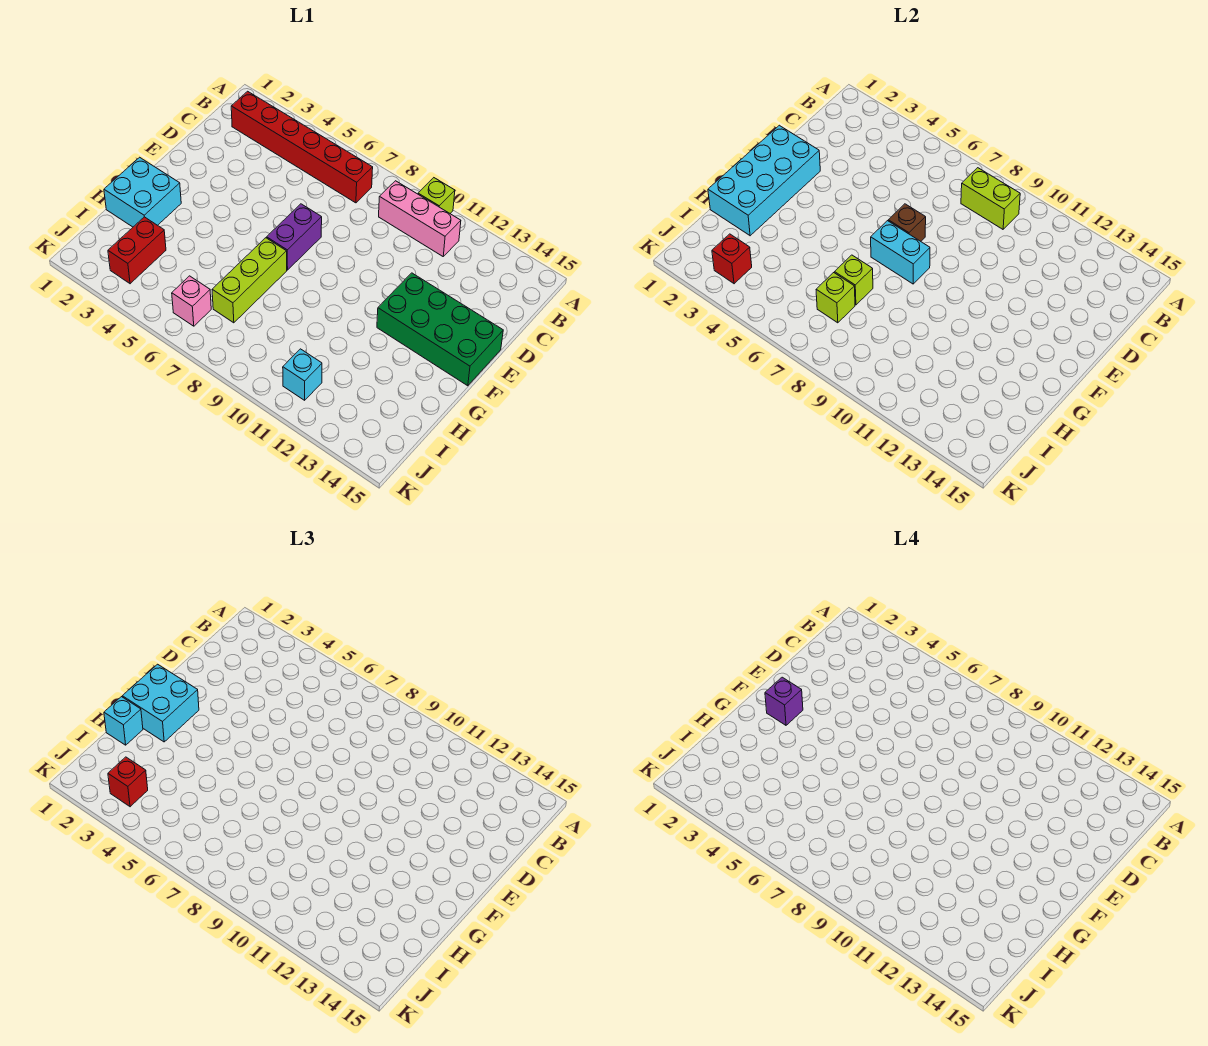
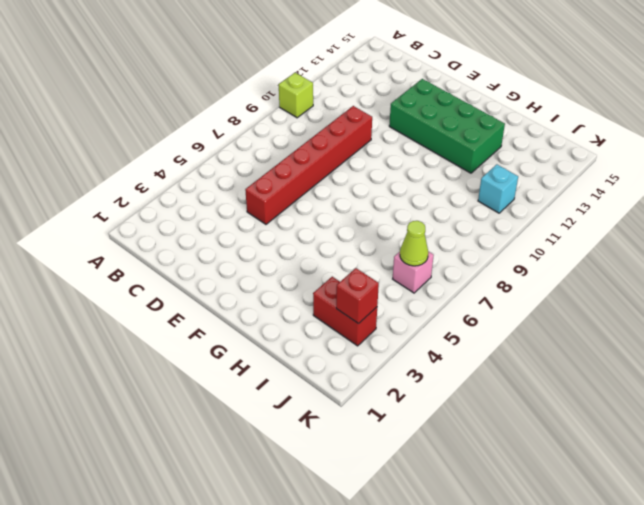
red brick D5:D10 level 1 -> red brick B2:B7 level 1
green brick E12:H13 level 1 -> green brick E12:F15 level 1
lime cone J6 level 2 -> none
none -> pink brick B9:B11 level 1
none -> purple brick E7:F7 level 1
none -> cyan brick G1:H2 level 1

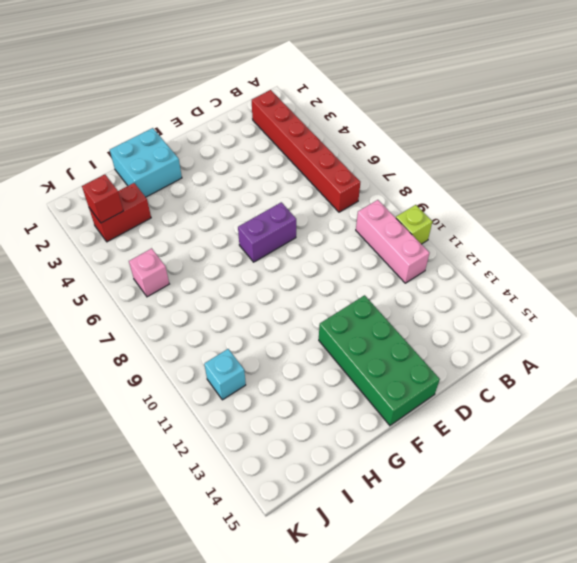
none -> lime brick G7:I7 level 1
none -> lime brick B8:B9 level 2
none -> cyan brick E1:H2 level 2

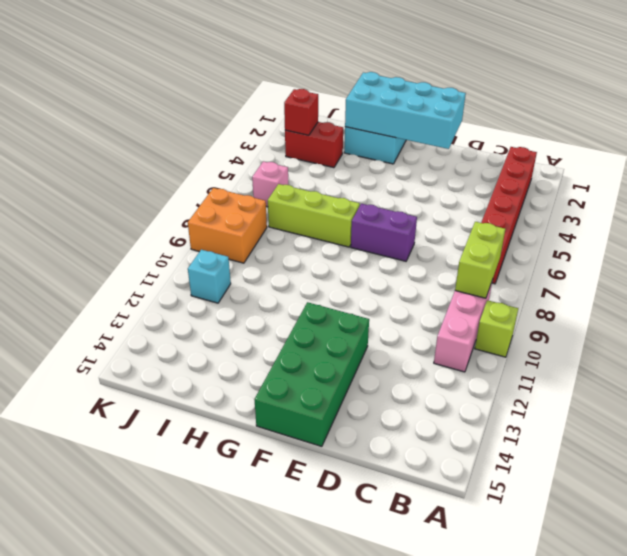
orange brick J8:K9 level 1 -> none
none -> brown brick E7 level 2
none -> cyan brick F7:F8 level 2
none -> lime brick H7 level 2

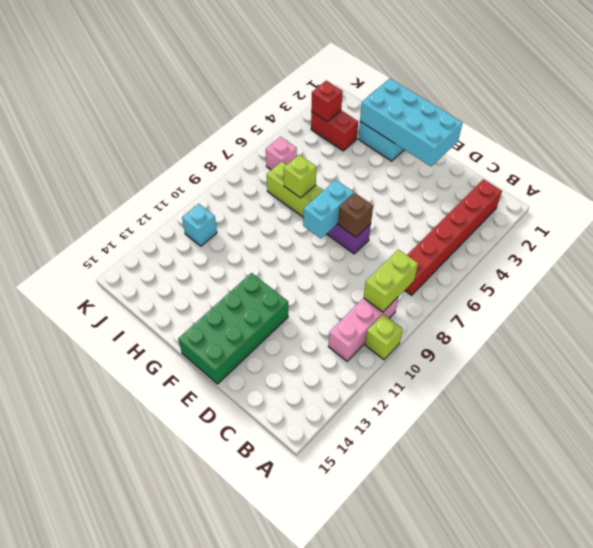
none -> lime brick I7 level 2
none -> cyan brick F1:G2 level 3
none -> cyan brick H1 level 3

